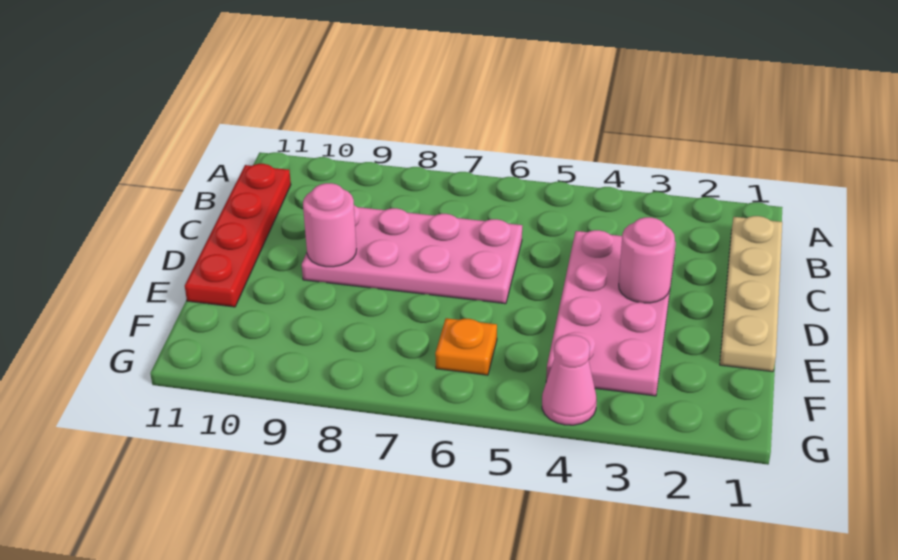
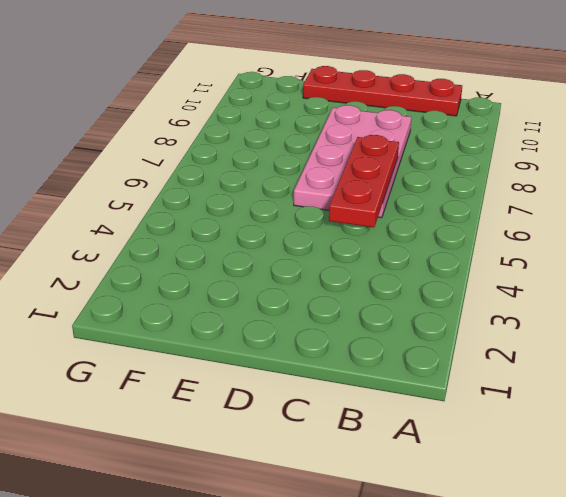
red plate C5:C7 level 2 -> none
none -> tan plate B1:E1 level 1
none -> pink plate C3:F4 level 1

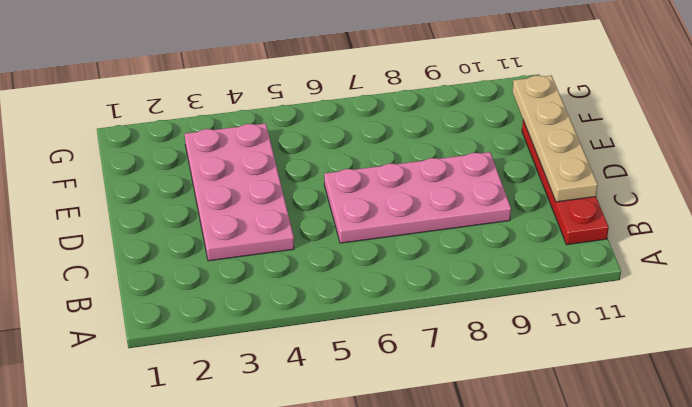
tan plate C11:F11 level 2 -> tan plate B1:E1 level 1
none -> orange plate F6 level 1
none -> pink cone G4 level 1

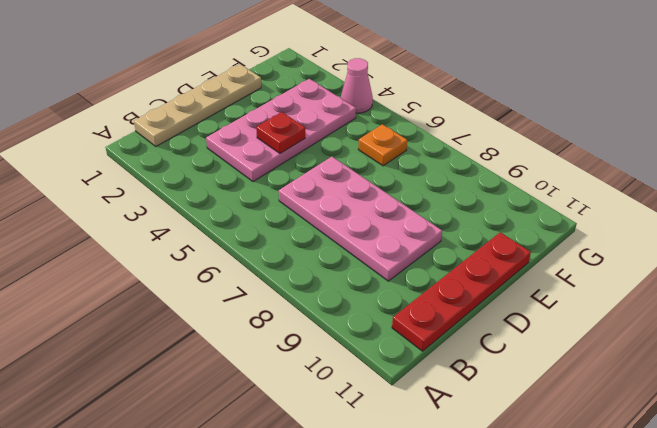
red plate D4 level 2 -> none
none -> pink round brick D3 level 2
none -> pink round brick D9 level 2

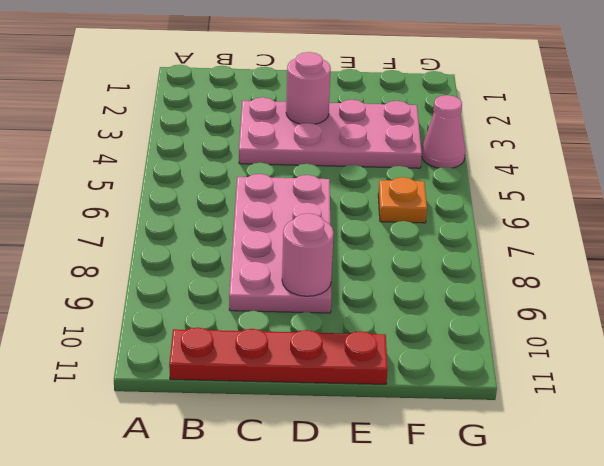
none -> tan plate B1:E1 level 1

